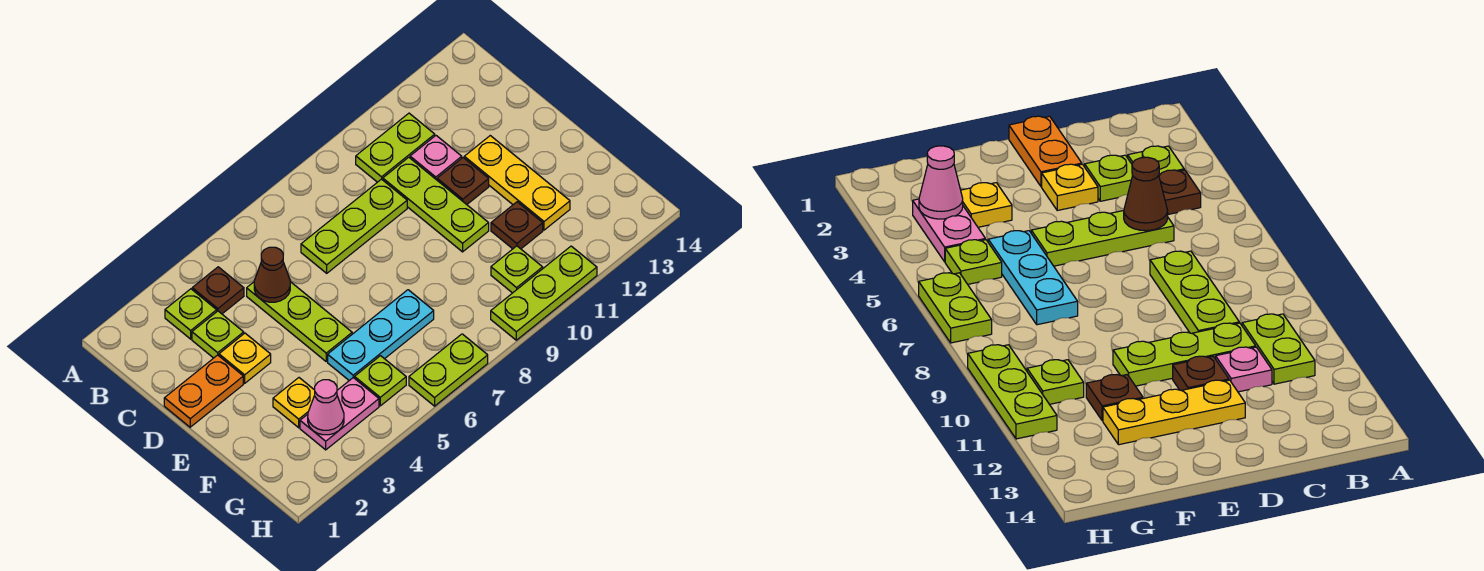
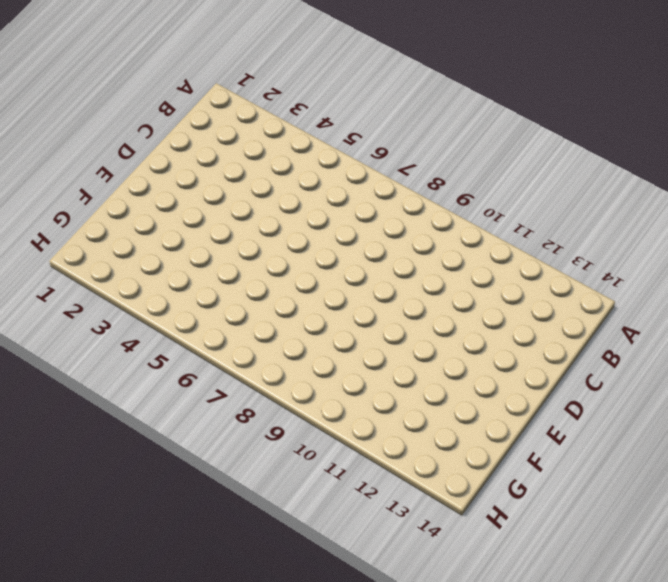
none -> lime plate B3 level 1
none -> brown plate B4 level 1
none -> lime plate B10:B11 level 1

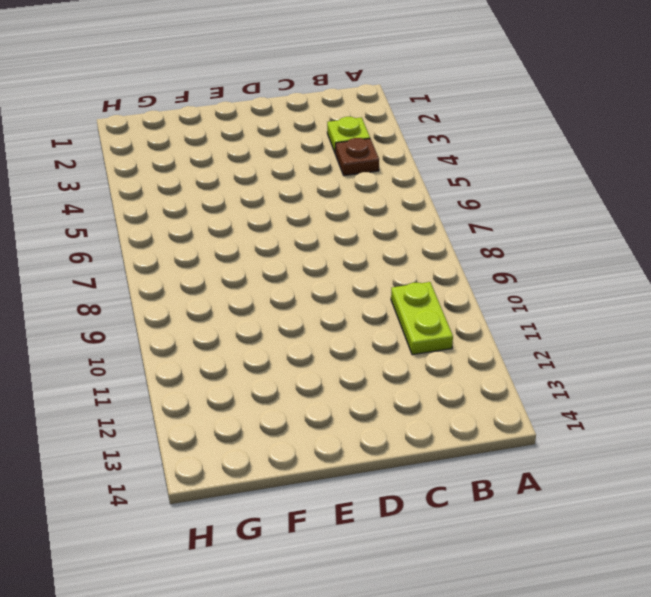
none -> lime plate C3 level 1
none -> lime plate C5:E5 level 1
none -> lime plate C7:C9 level 1

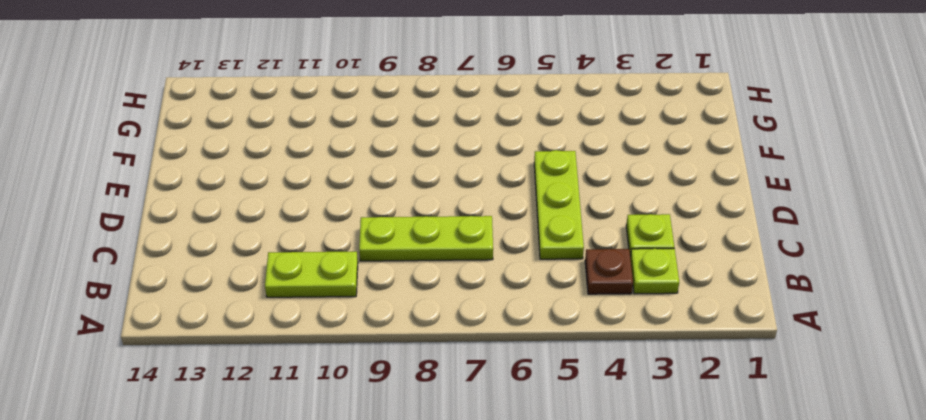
none -> lime plate C10:E10 level 1
none -> pink plate C11 level 1
none -> orange plate D1:D2 level 1

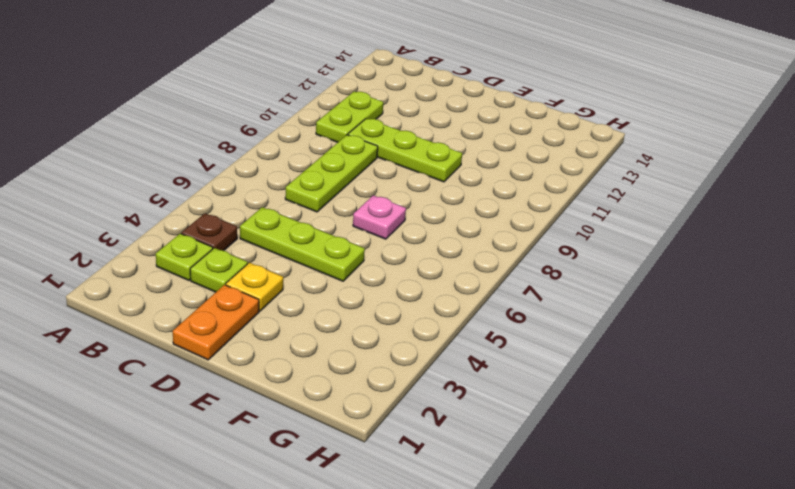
pink plate E7 level 1 -> pink plate C11 level 1
none -> brown plate D11 level 1
none -> yellow plate D12:F12 level 1
none -> yellow plate F3 level 1

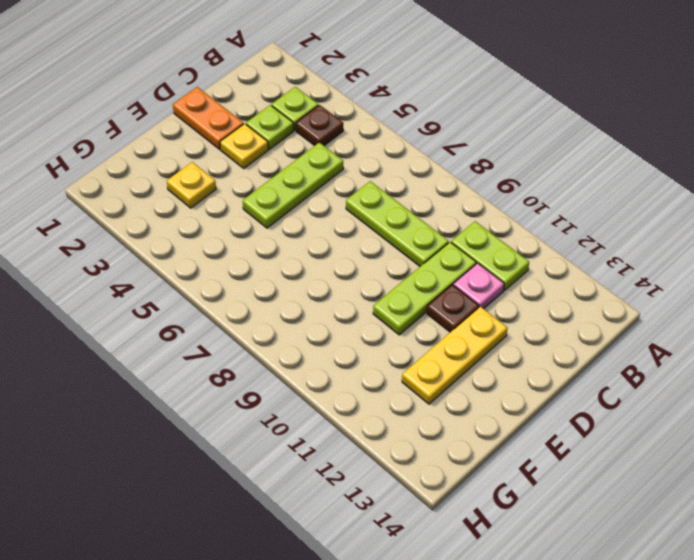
none -> cyan plate F5:F7 level 1
none -> brown plate F11 level 1
none -> pink plate G3:G4 level 1

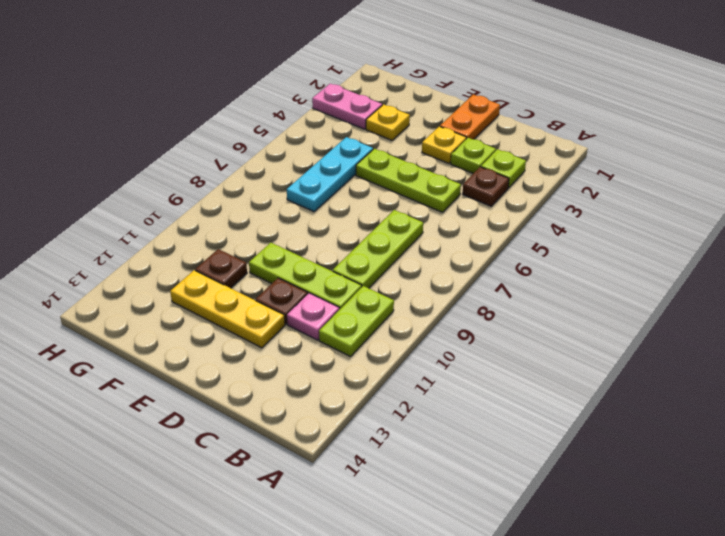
pink plate G3:H3 level 1 -> pink plate G3:G4 level 1
none -> lime plate G5 level 1
none -> lime plate G10 level 1
none -> lime plate H6:H7 level 1

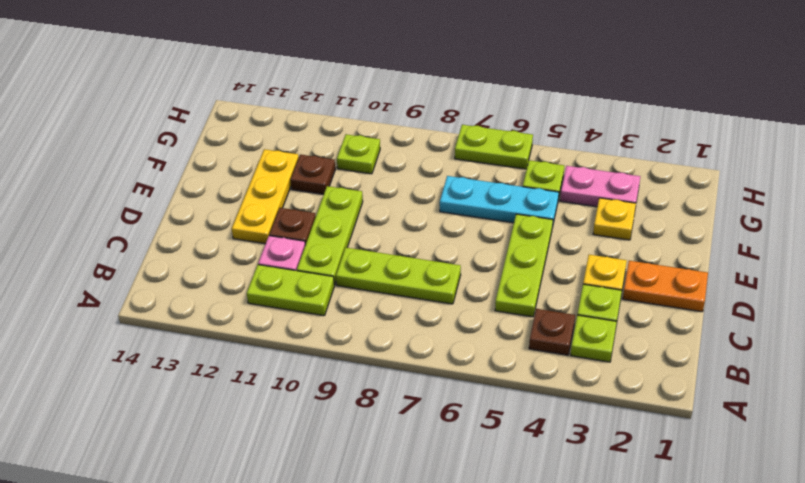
none -> lime plate H9:H11 level 1
none -> brown cone C5 level 2
none -> pink cone G3 level 2

